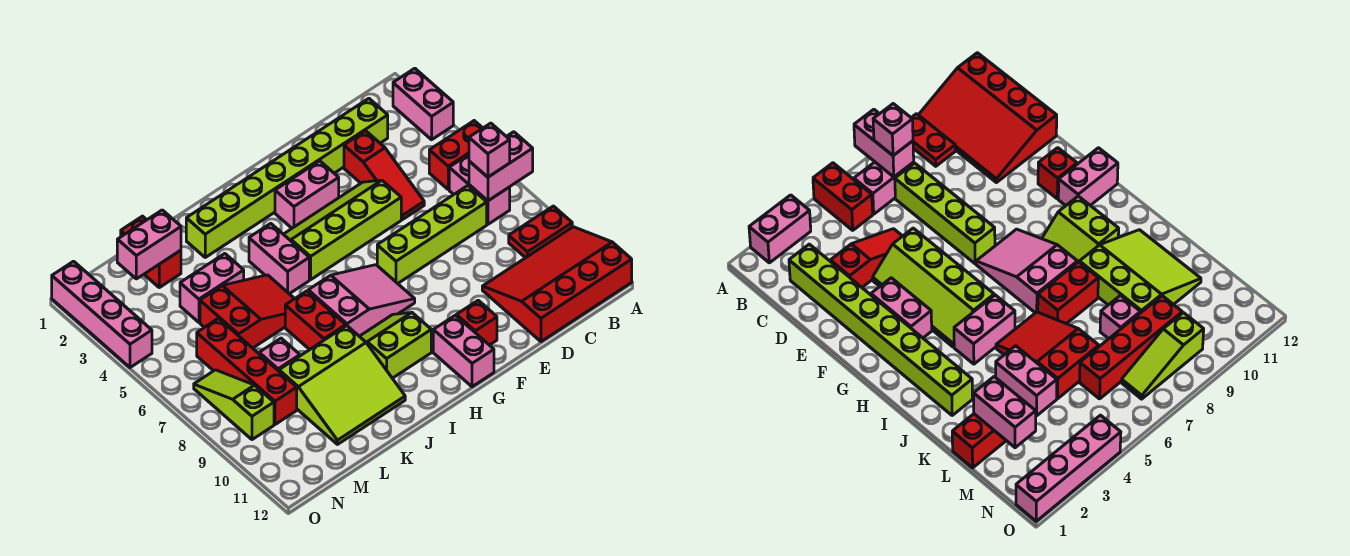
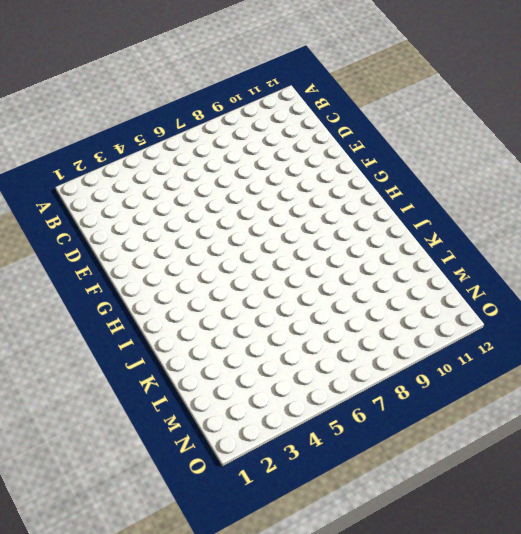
none -> pink brick A2:A3 level 1
none -> red brick A5:B5 level 1
none -> red plate A9:B9 level 1

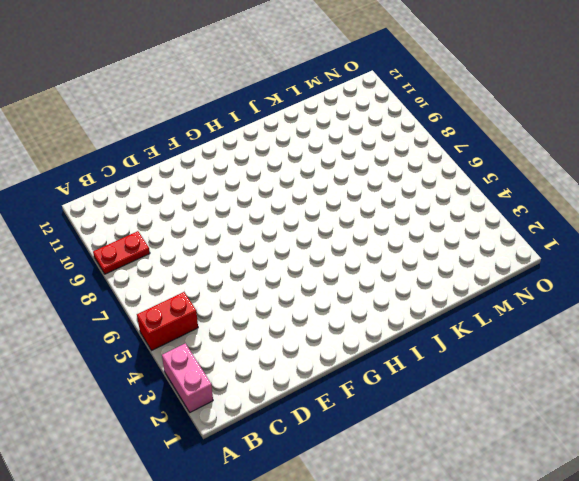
none -> red slope A10:D12 level 1 top 12
none -> pink brick B6:B7 level 1
none -> lime brick C2:J2 level 1

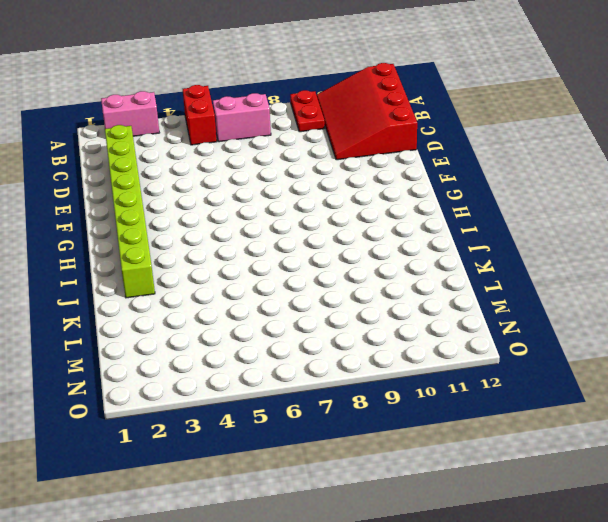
none -> lime brick C7:F7 level 1
none -> red slope D3:D5 level 1 top 3
none -> lime slope E4:H5 level 1 top 5

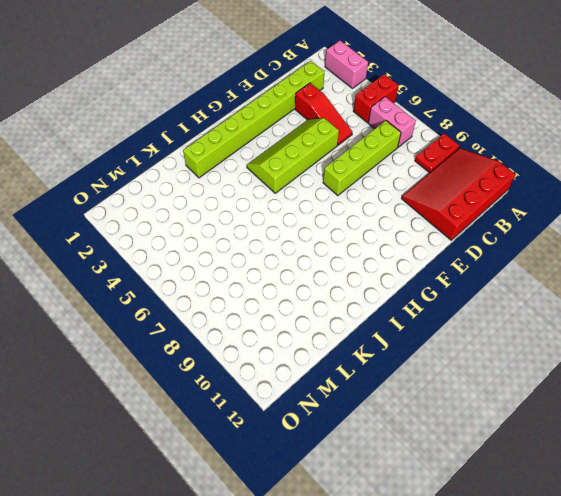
none -> pink brick F3:G3 level 1
none -> red brick F11 level 1
none -> pink slope G7:I8 level 1 top I

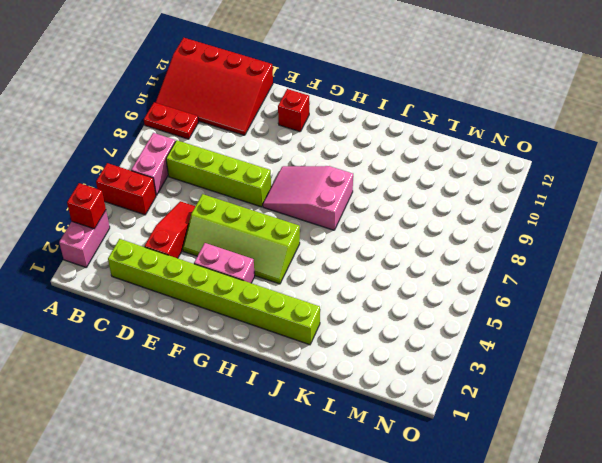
red brick A3 level 2 -> none
none -> pink brick G11:G12 level 1
none -> lime slope H9:I10 level 1 top 10
none -> pink brick I4:I5 level 1

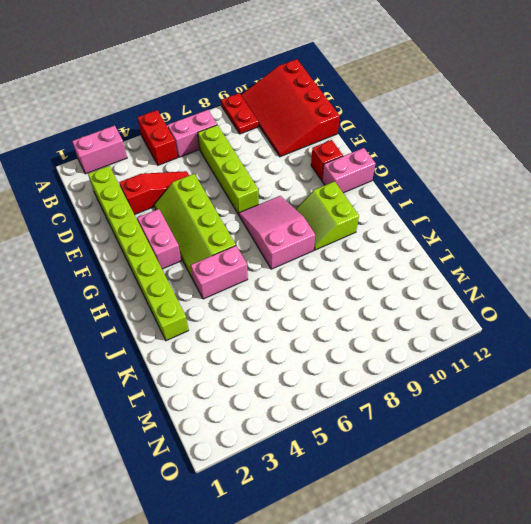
none -> red slope J5:L6 level 1 top L
none -> red brick J7:J8 level 1
none -> lime slope J9:L11 level 1 top 9

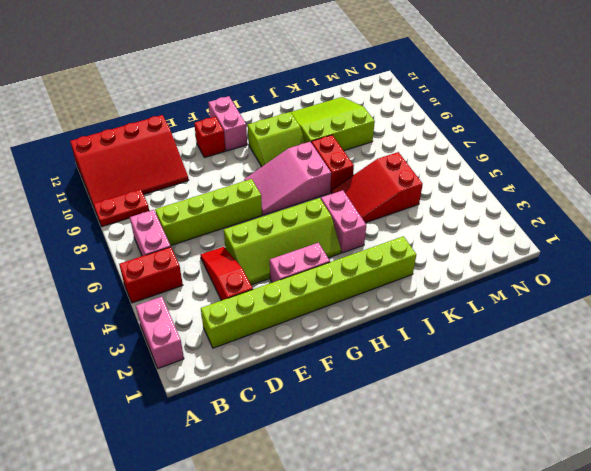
none -> pink brick K4:L4 level 1
none -> red brick L1:L2 level 1
none -> pink brick L8 level 1

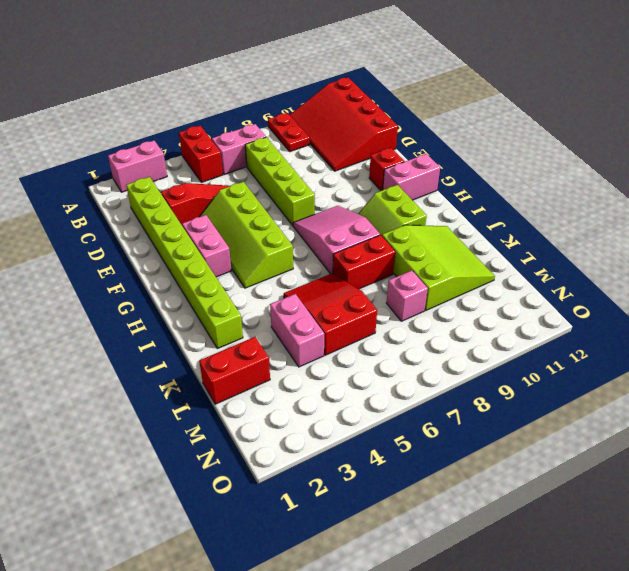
none -> pink brick I4:I5 level 1
none -> red brick M6:M9 level 1
none -> lime slope N7:N9 level 1 top 9

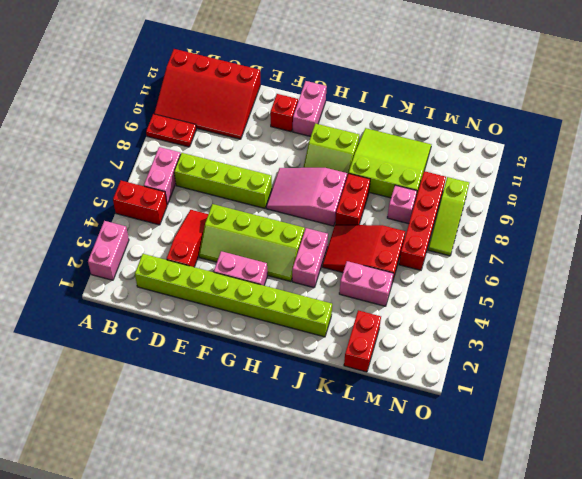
none -> pink brick O1:O4 level 1
none -> pink brick A7:B7 level 2
none -> pink brick L2:M2 level 2

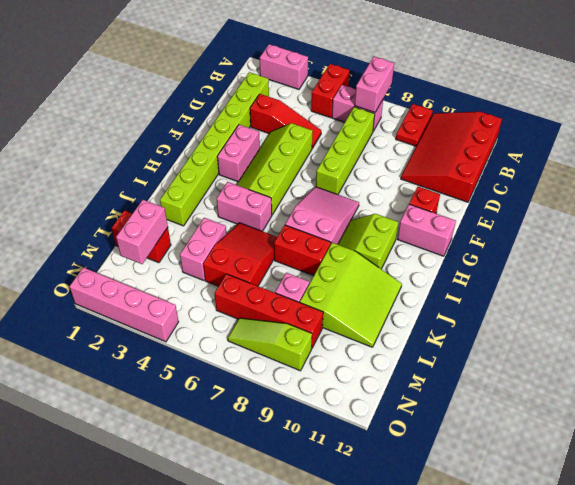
none -> pink brick B7 level 3

